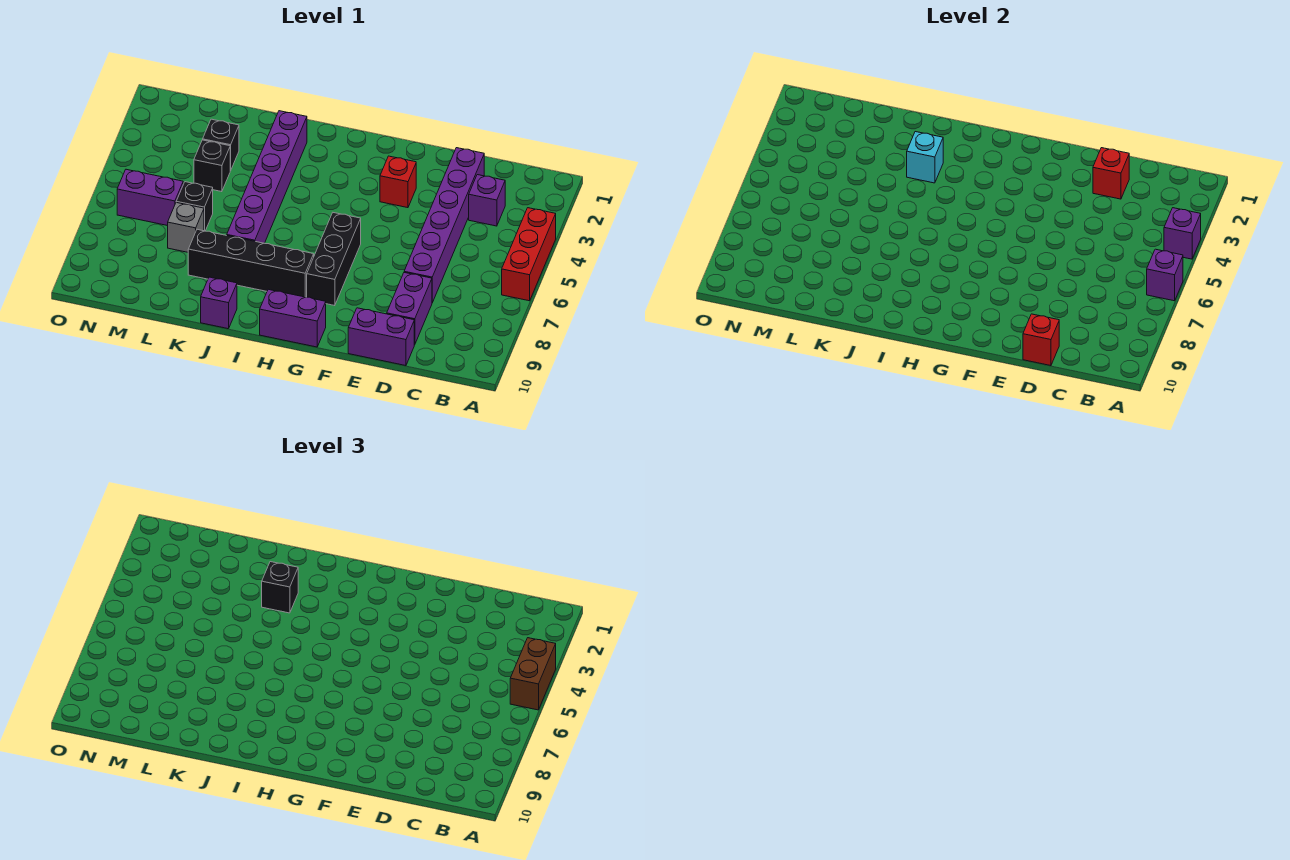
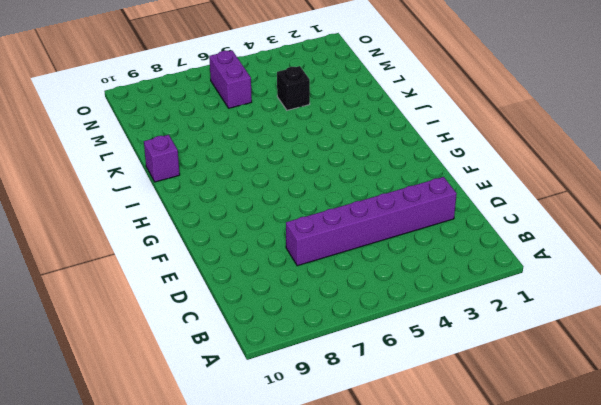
none -> red brick A4:A6 level 1
none -> purple brick C3 level 1
none -> purple brick D8:D9 level 1

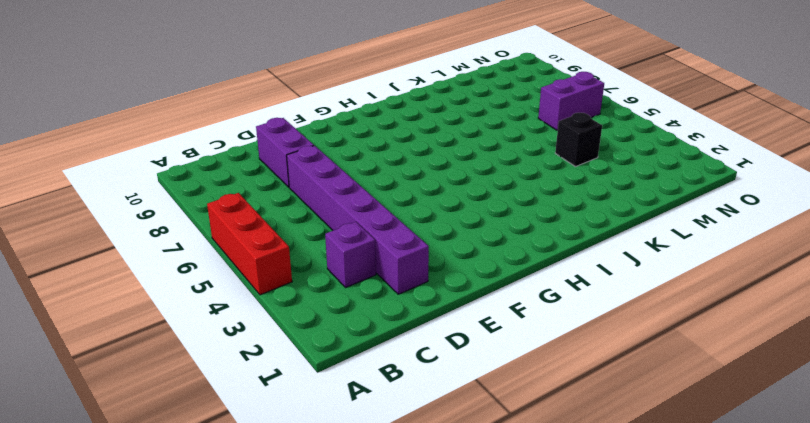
none -> purple brick D10:E10 level 1
none -> red brick F3 level 1
none -> black brick G6:G8 level 1

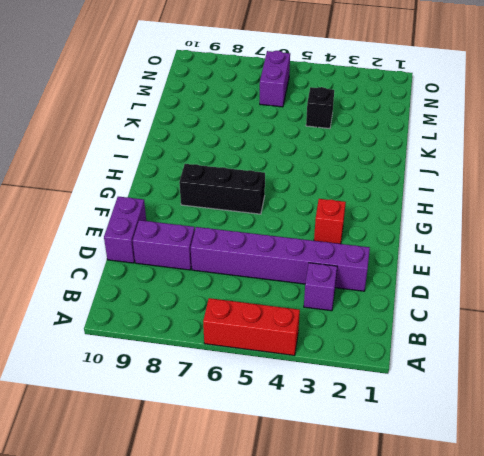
none -> purple brick G10:H10 level 1
none -> black brick H8:K8 level 1
none -> purple brick J2:J7 level 1

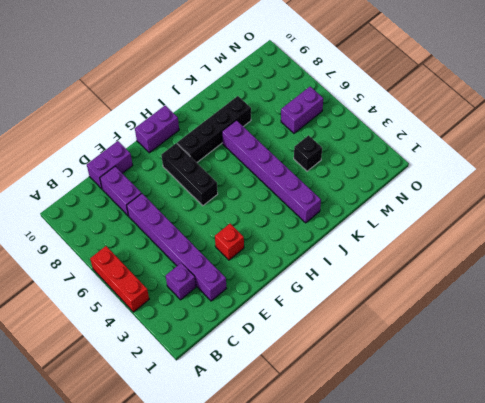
none -> purple brick J10 level 1
none -> black brick L3 level 1
none -> black brick L6 level 1

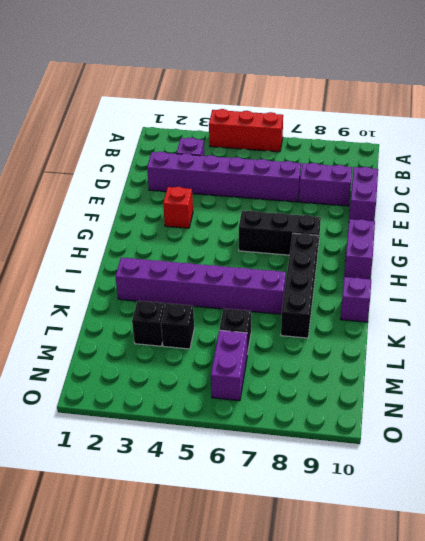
none -> grey brick L7 level 1
none -> purple brick A4 level 2
none -> purple brick A6 level 2

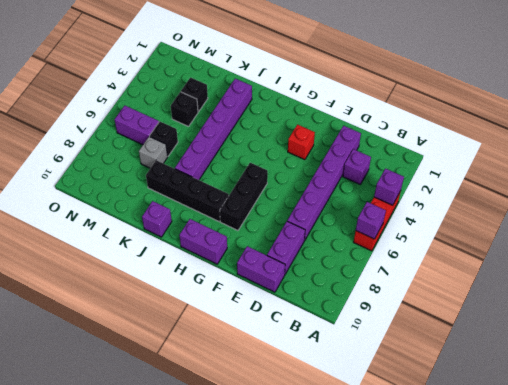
none -> red brick D2 level 2
none -> red brick D10 level 2
none -> cyan brick J3 level 2

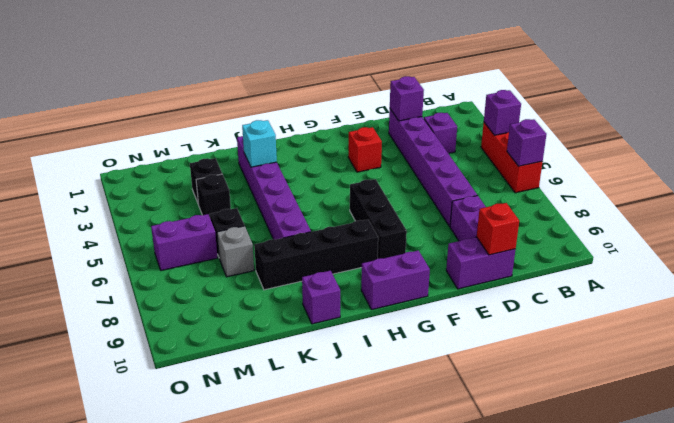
purple brick D2 level 2 -> red brick D2 level 2
none -> brown brick A4:A5 level 3
none -> black brick J3 level 3

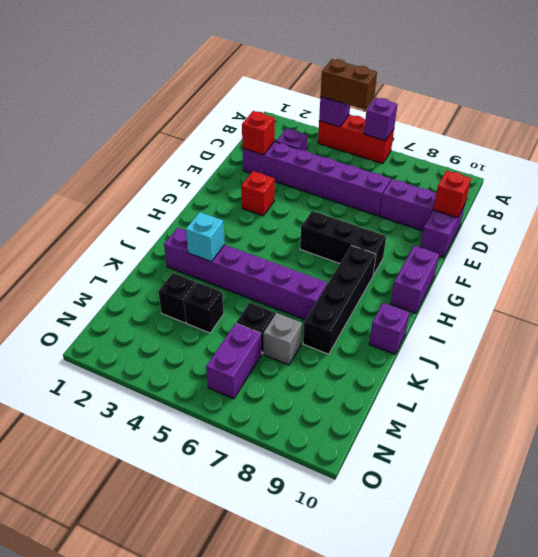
none -> black brick J3 level 3

